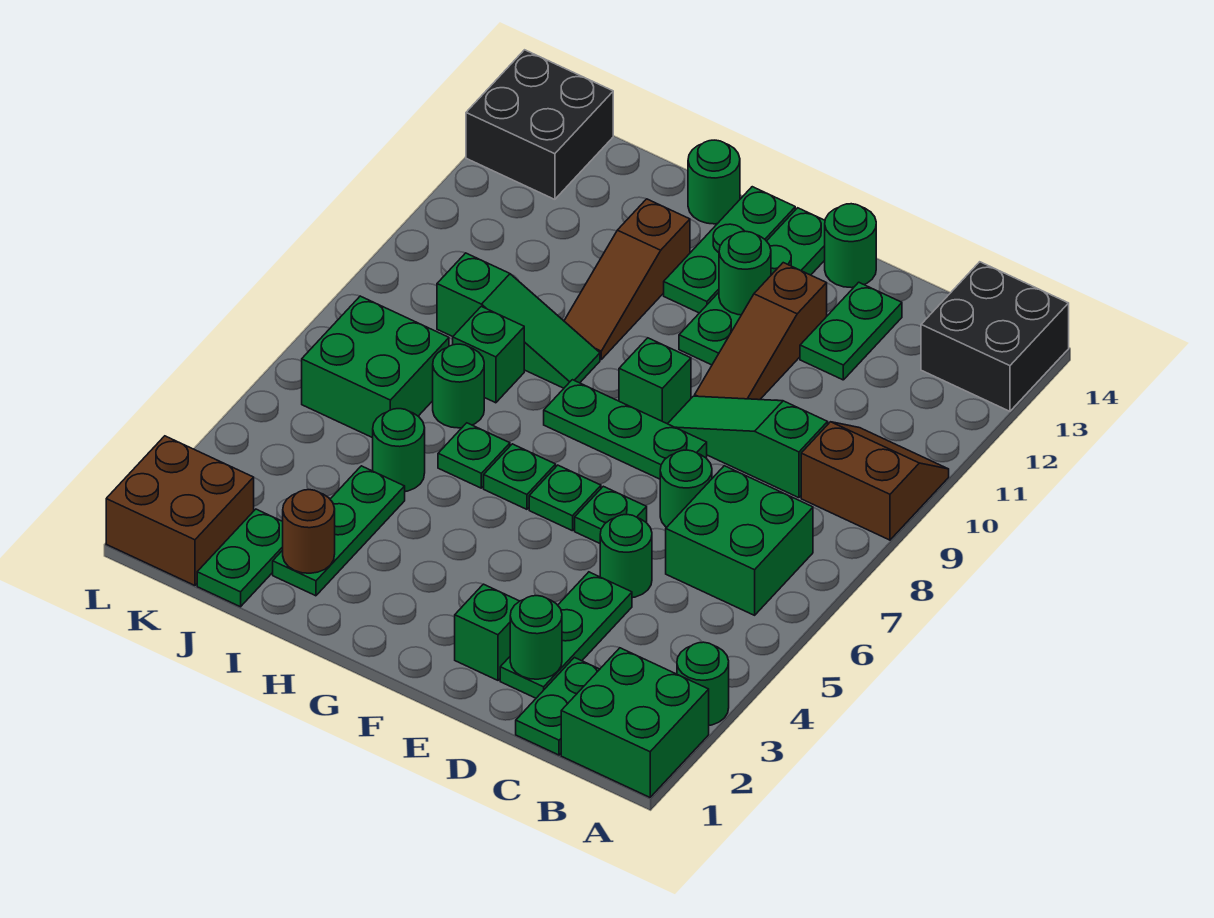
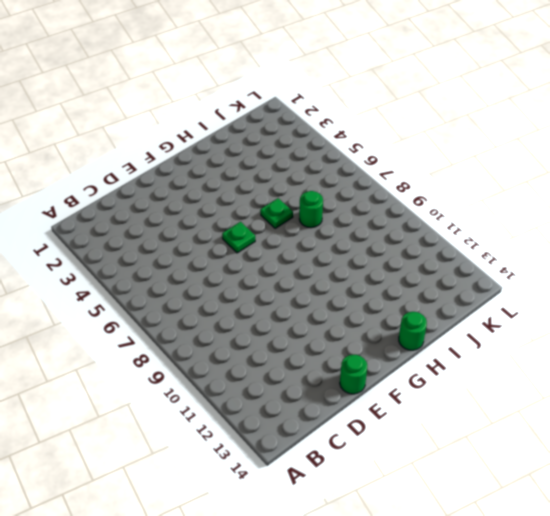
none -> green brick A1:B2 level 1
none -> green round brick A3 level 1
none -> brown slope A9:B10 level 1 top 9
none -> black brick A13:B14 level 1

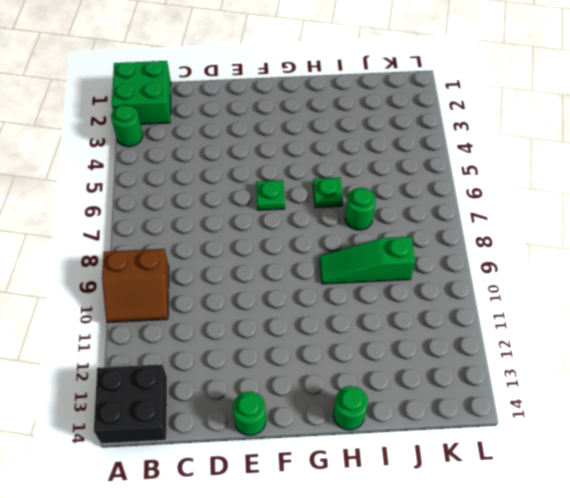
none -> green brick B6:C7 level 1
none -> green plate C1:C2 level 1
none -> green slope C9:E9 level 1 top C
none -> green plate D2:D4 level 1

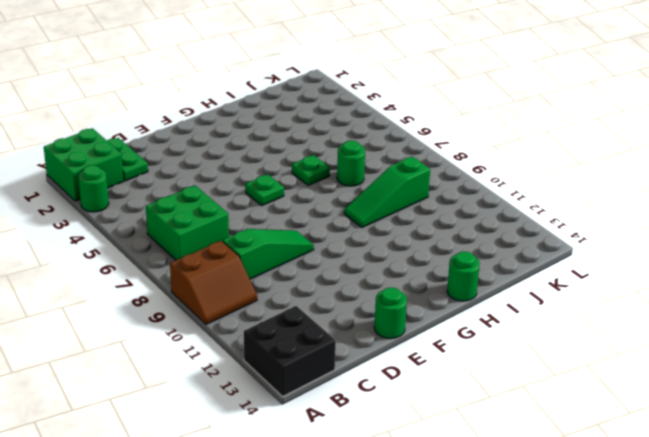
none -> green plate D2:D4 level 1
none -> green round brick D5 level 1
none -> green round brick D7 level 1
none -> green plate D12:D13 level 1

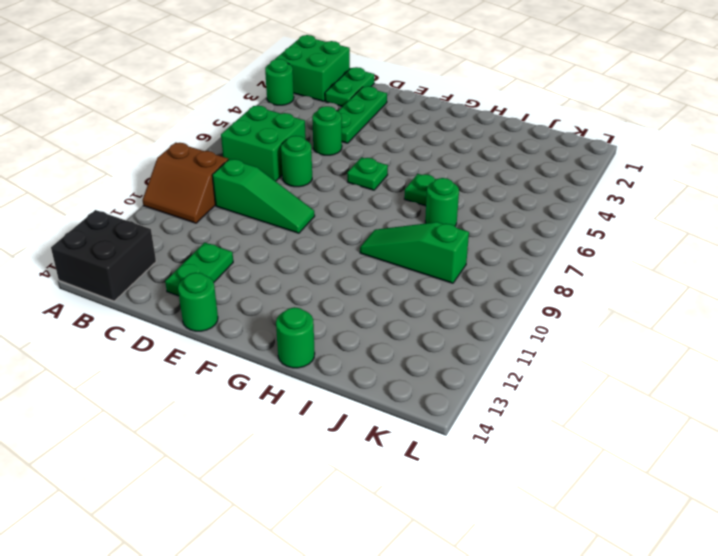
none -> green brick E2 level 1
none -> green plate E6 level 1
none -> green plate E8:G8 level 1
none -> brown slope E10:E12 level 1 top 12

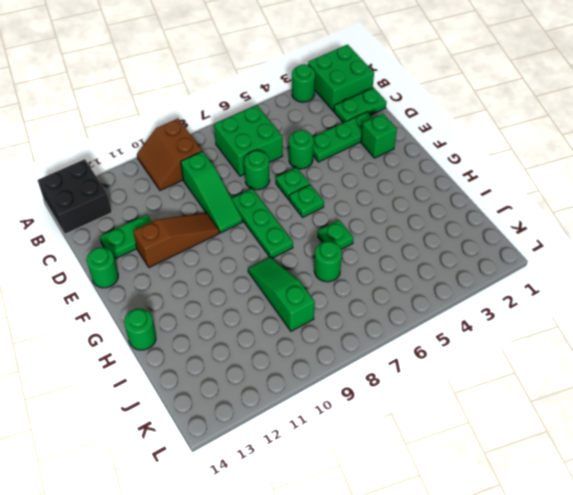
none -> green brick F9 level 1
none -> green plate F11:F14 level 1
none -> green plate G6 level 1
none -> green plate G12:G14 level 1

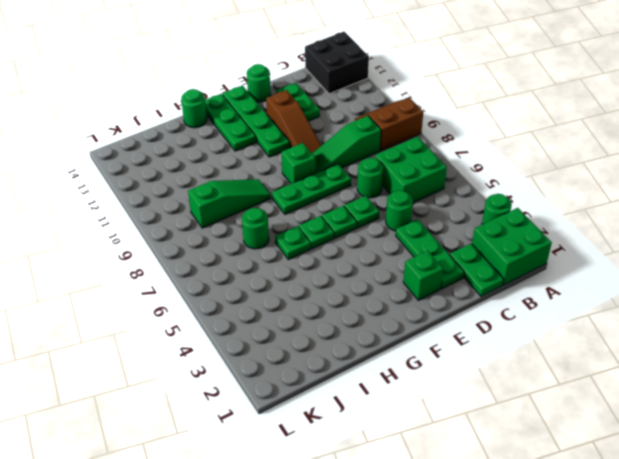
none -> brown slope H10:H12 level 1 top 12
none -> green plate I2:I4 level 1
none -> green round brick I5 level 1
none -> green brick I8 level 1

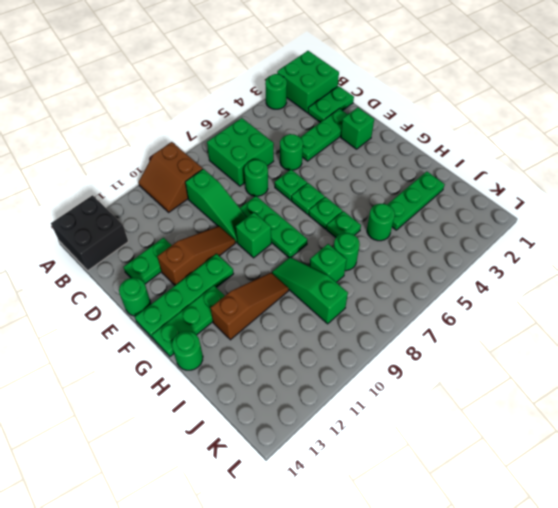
none -> green plate J1:J2 level 1
none -> green brick J6:K7 level 1
none -> brown brick K1:L2 level 1
none -> black brick K13:L14 level 1

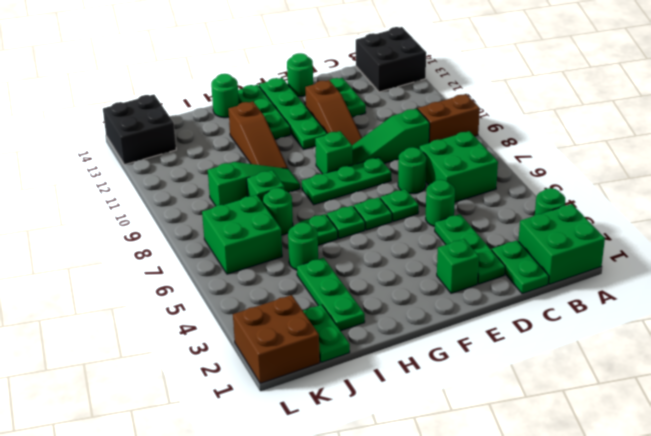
none -> green round brick D2 level 2
none -> green round brick F12 level 2
none -> brown round brick I2 level 2

